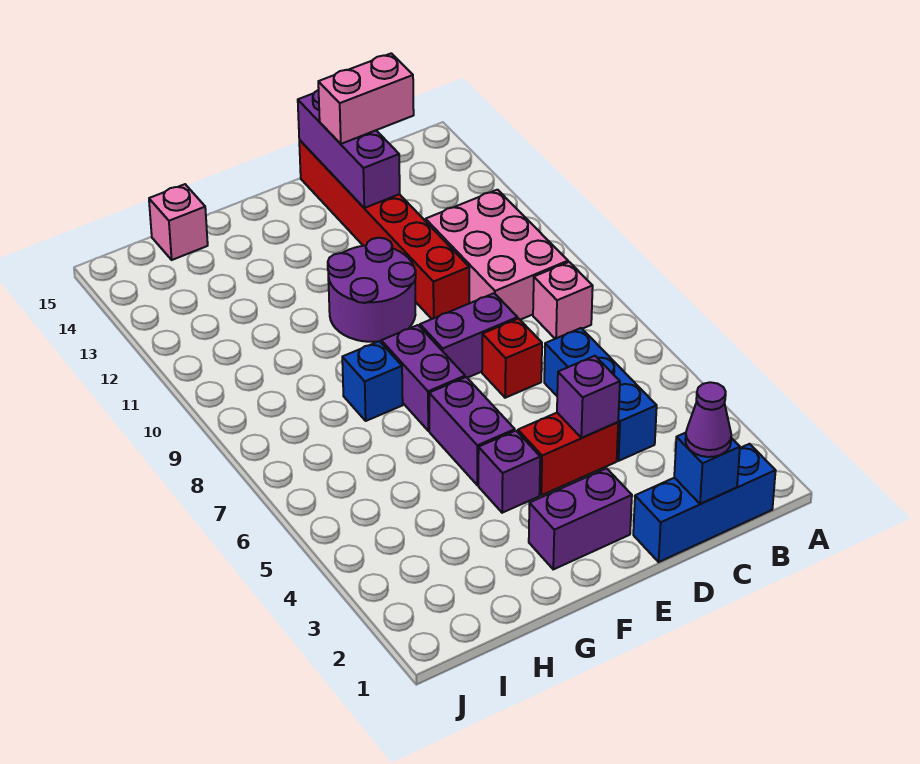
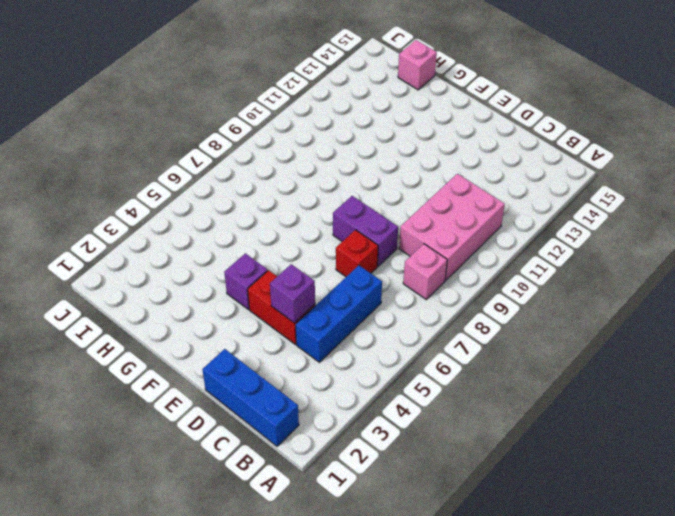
none -> red brick D10:D15 level 1
none -> purple brick E2:F2 level 1
none -> purple round brick E10:F11 level 1

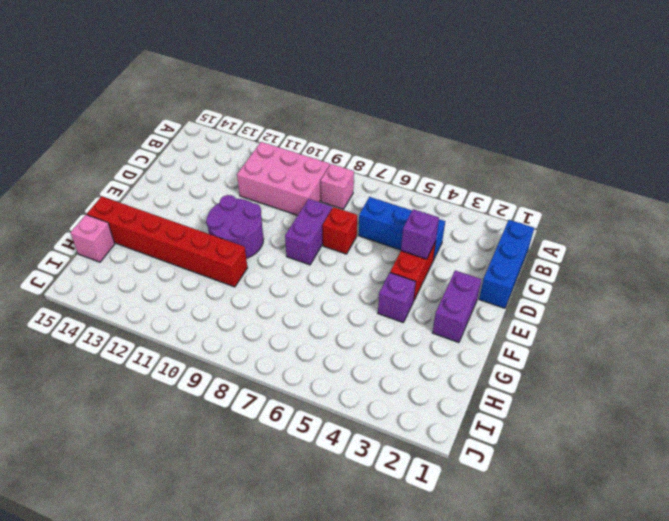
red brick G10:G15 level 1 -> red brick D10:D15 level 1
none -> purple brick F5:F6 level 1
none -> purple brick F7:F8 level 1
none -> blue brick G8 level 1

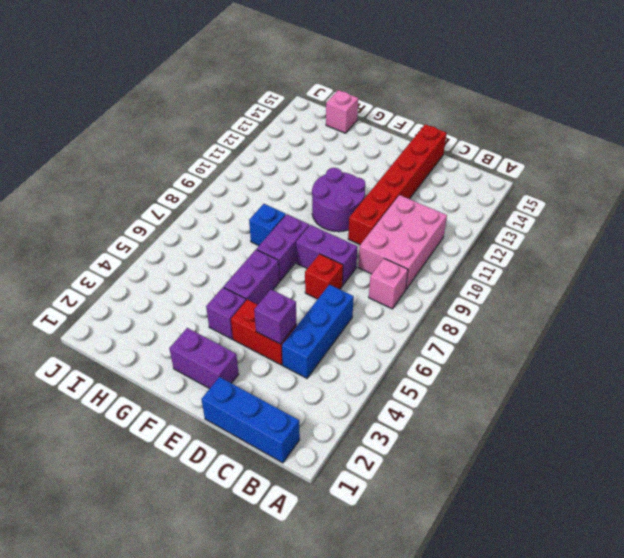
none -> blue brick C1 level 2
none -> purple brick D13:D15 level 2
none -> purple cone C1 level 3

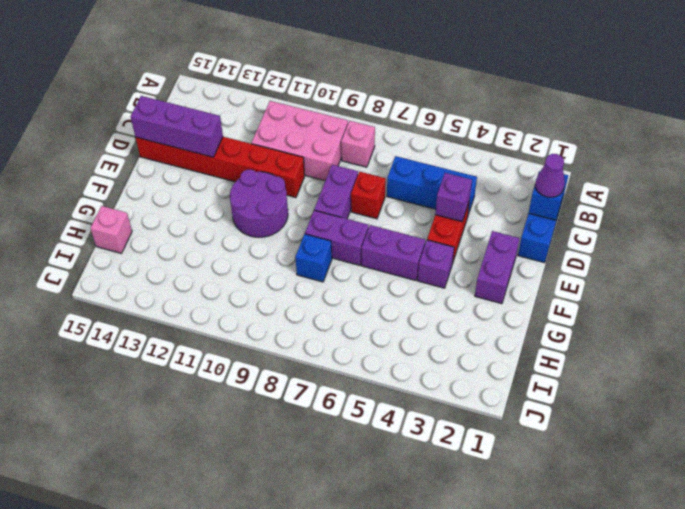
none -> pink brick C14:D14 level 3

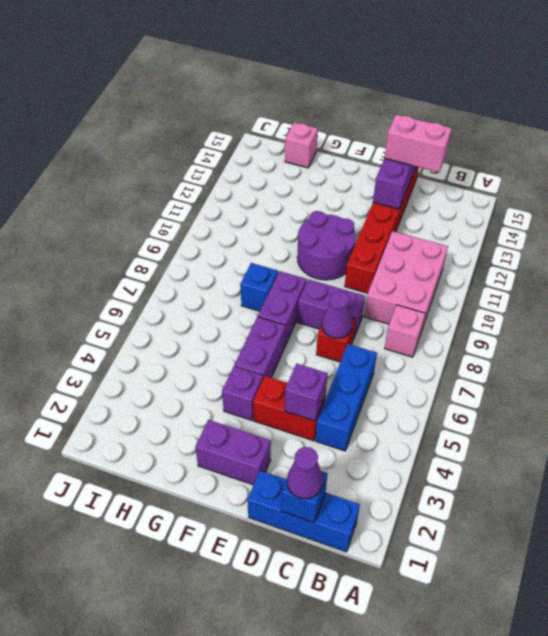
purple cone D7 level 2 -> none

